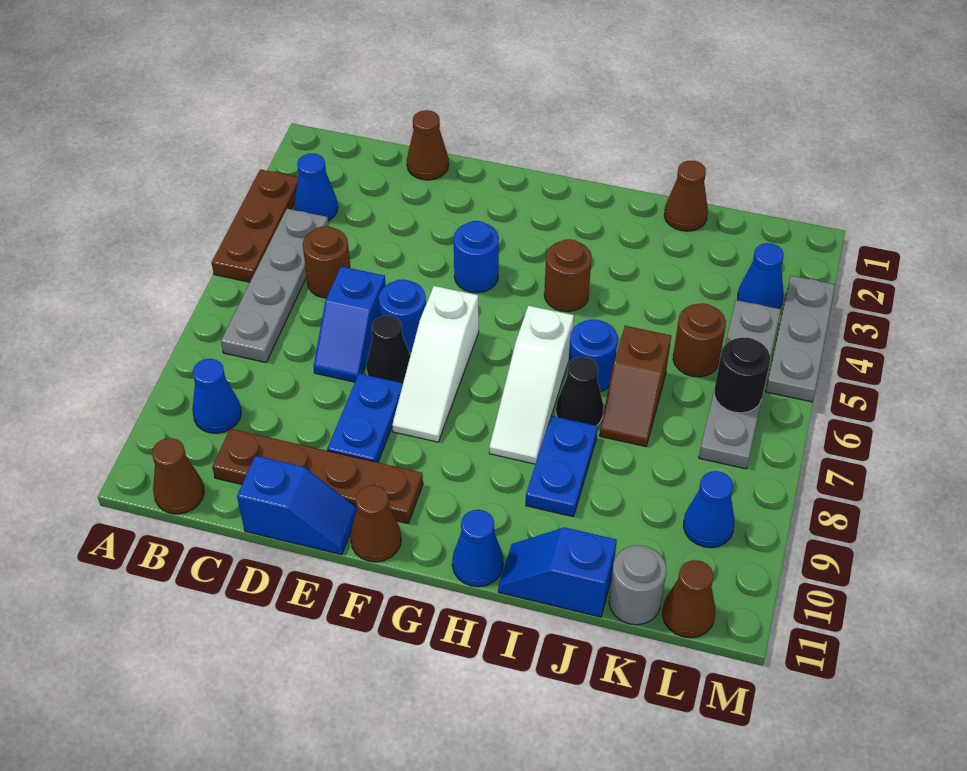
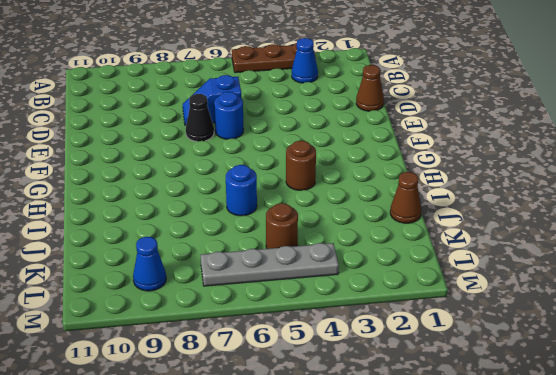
none -> grey plate B4:B7 level 1
none -> blue cone B9 level 1
none -> brown cone B11 level 1
none -> brown round brick C5 level 1

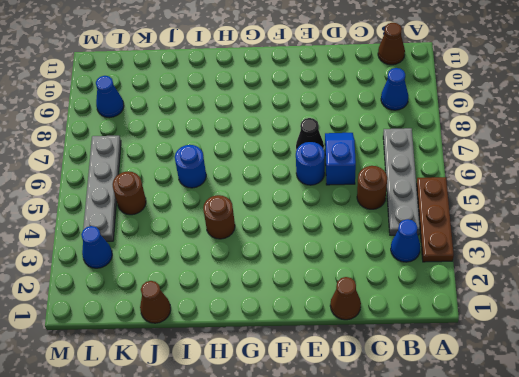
none -> brown plate C10:F10 level 1
none -> blue slope D11:E11 level 1 top D
none -> blue plate E8:E9 level 1
none -> blue round brick F4 level 1

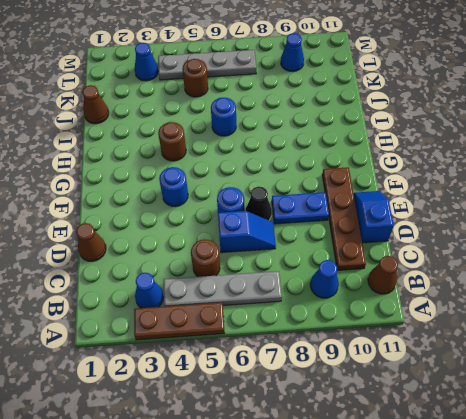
none -> white slope F6:F8 level 1 top 6
none -> brown cone F11 level 1
none -> white slope H6:H8 level 1 top 6
none -> blue cone H11 level 1

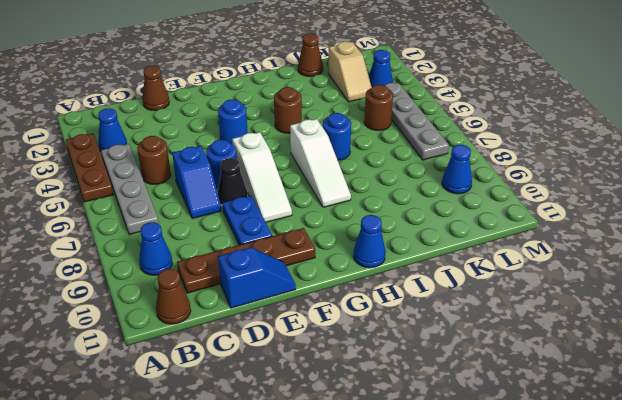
tan slope K2:K3 level 1 top 2 -> none
none -> brown cone F11 level 1
none -> black cone I7 level 1
none -> blue plate I8:I9 level 1
none -> blue slope I11:J11 level 1 top J

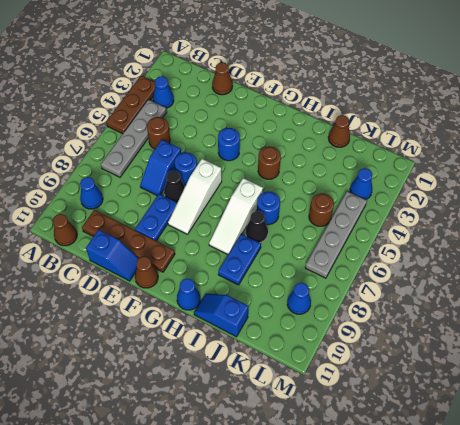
none -> brown slope J6:J7 level 1 top 6
none -> grey round brick K11 level 1
none -> brown cone L11 level 1
none -> grey plate M3:M5 level 1

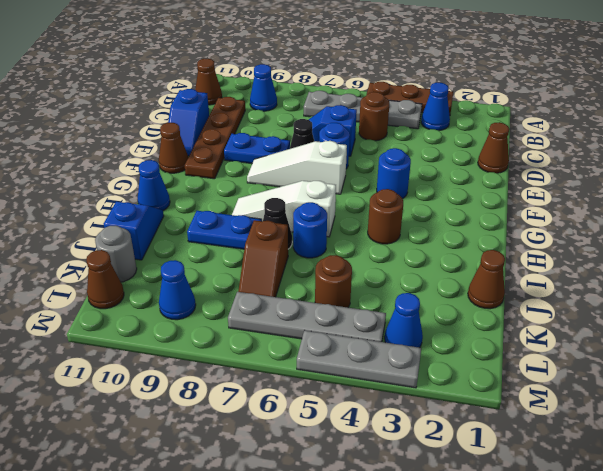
brown slope J7:K7 level 1 top J -> brown slope J6:J7 level 1 top 6
none -> black round brick L6 level 2

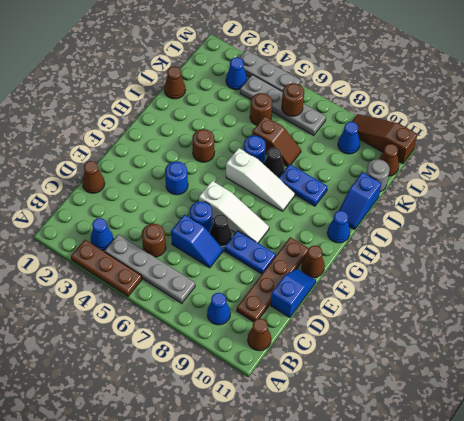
brown round brick L6 level 2 -> black round brick L6 level 2
brown slope M9:M11 level 1 top 11 -> none

